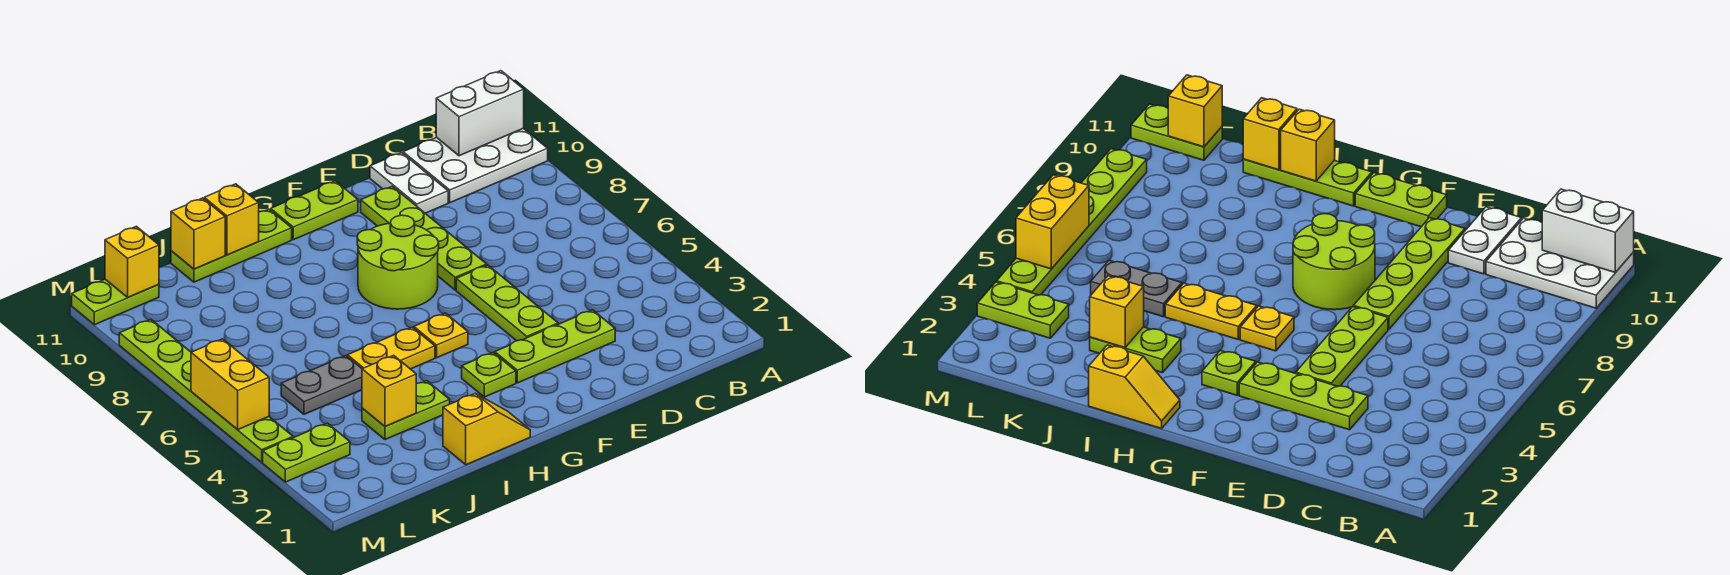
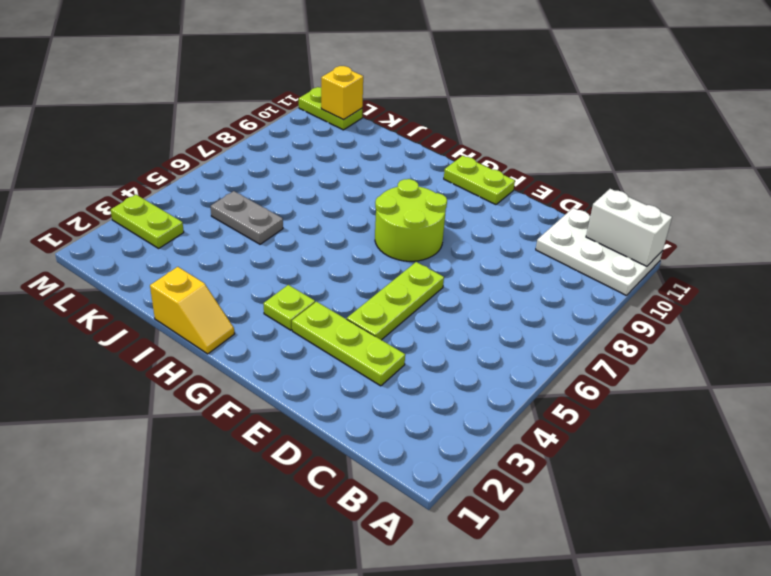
none -> white plate D10:D11 level 1
none -> lime plate E7:E10 level 1
none -> yellow plate G5 level 1

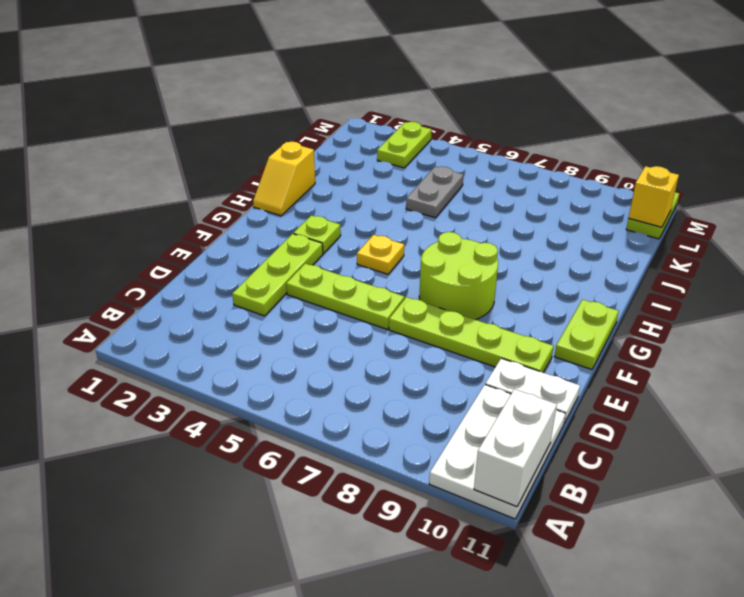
none -> yellow plate H5:I5 level 1
none -> lime plate H11:J11 level 1
none -> lime plate I3:J3 level 1

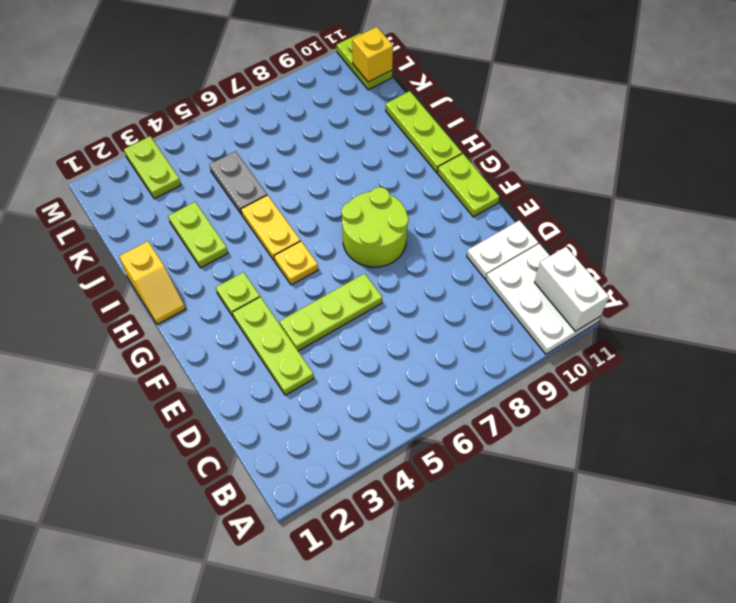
none -> lime plate E7:E10 level 1
none -> lime plate M4:M9 level 1
none -> yellow brick I11 level 2

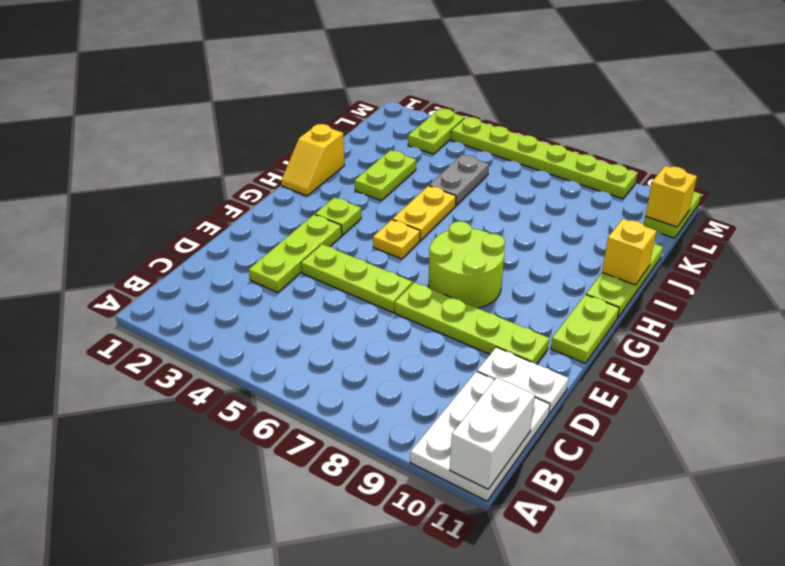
none -> yellow brick J3 level 2
none -> yellow brick J11 level 2
none -> yellow brick M5:M6 level 2

